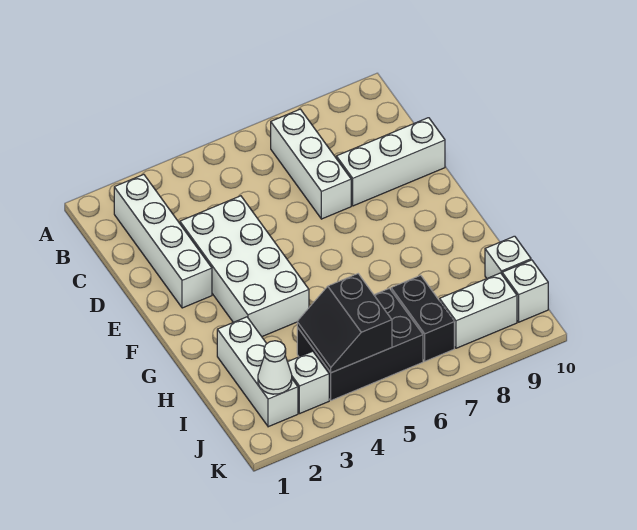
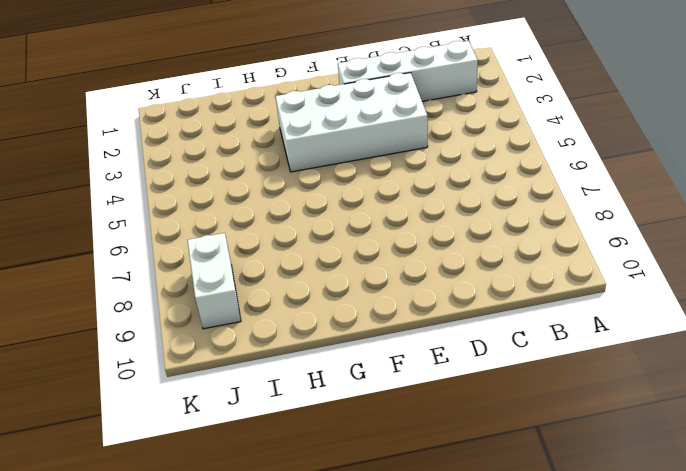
none -> white brick B7:D7 level 1
none -> white brick D8:D10 level 1
none -> white brick H2:J2 level 1

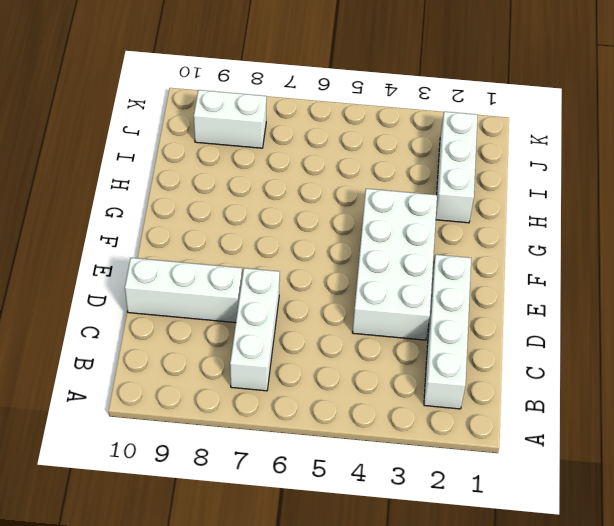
none -> black brick I4:J6 level 1
none -> black brick I7:J7 level 1
none -> white brick I10 level 1

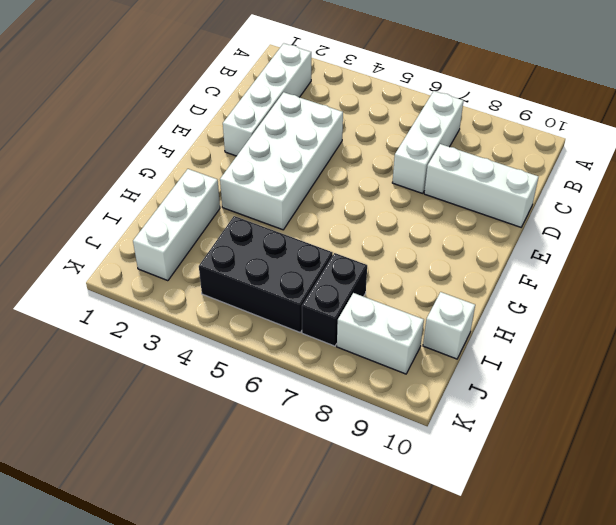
none -> white brick J3 level 1
none -> white brick J10 level 1
none -> black slope I4:J5 level 2 top 5

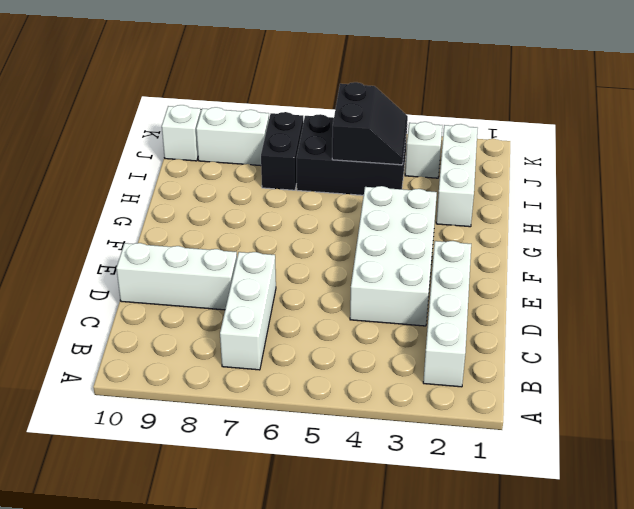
none -> white brick I10 level 1
none -> white cone J2 level 2

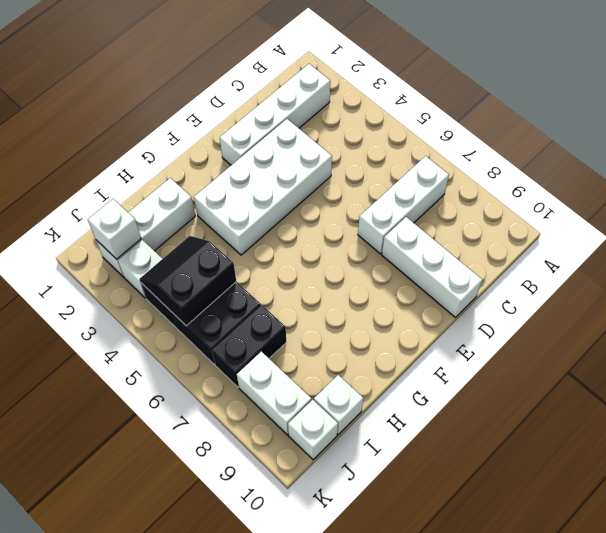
white brick J2 level 2 -> white cone J2 level 2

